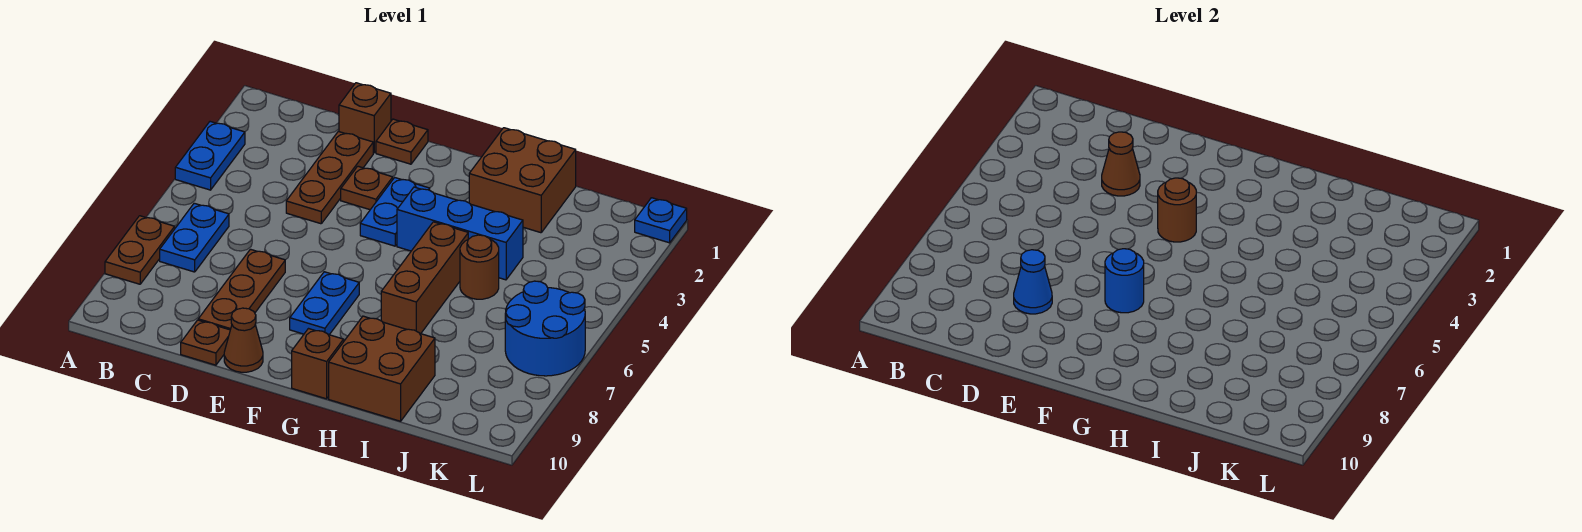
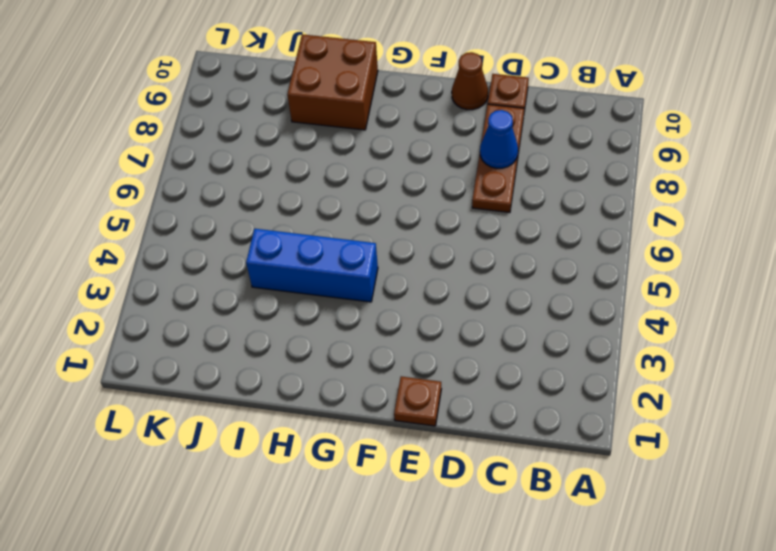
none -> blue plate A3:A4 level 1
none -> brown plate A7:A8 level 1
none -> blue plate B6:B7 level 1

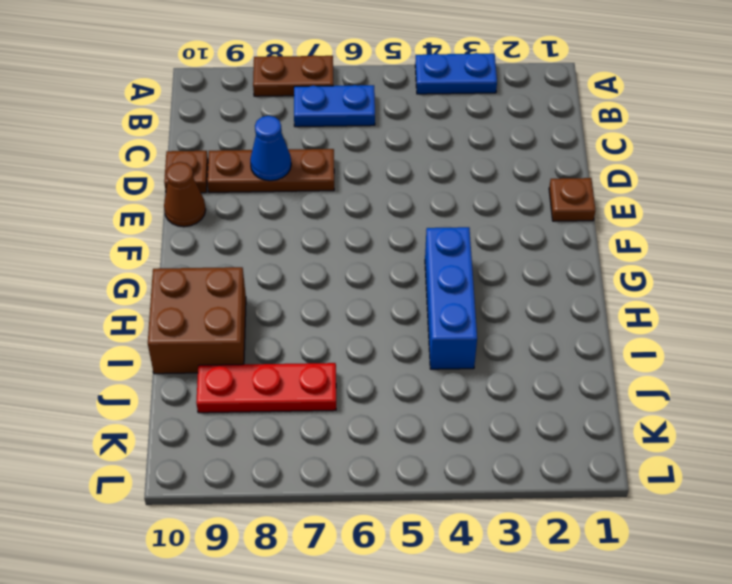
red plate J7:J9 level 1 -> none
none -> brown brick D1 level 1
none -> brown plate D2:D4 level 1
none -> brown plate E3 level 1

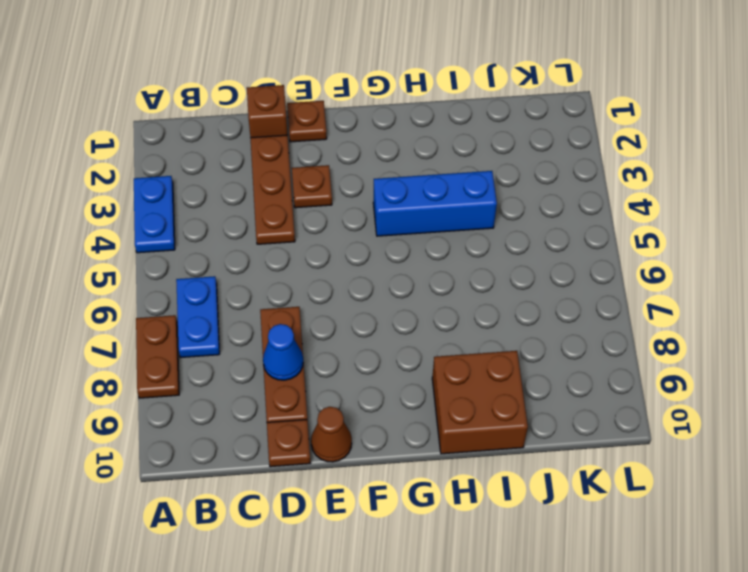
none -> blue plate F3:F4 level 1
none -> blue plate F7:F8 level 1
none -> brown brick G10 level 1

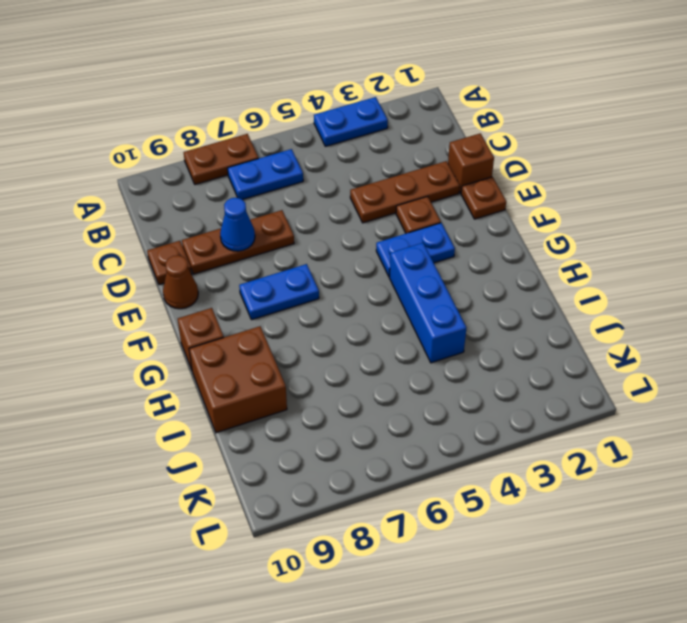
none -> brown brick H1:I2 level 1
none -> brown brick H5:H7 level 1
none -> brown round brick I5 level 1

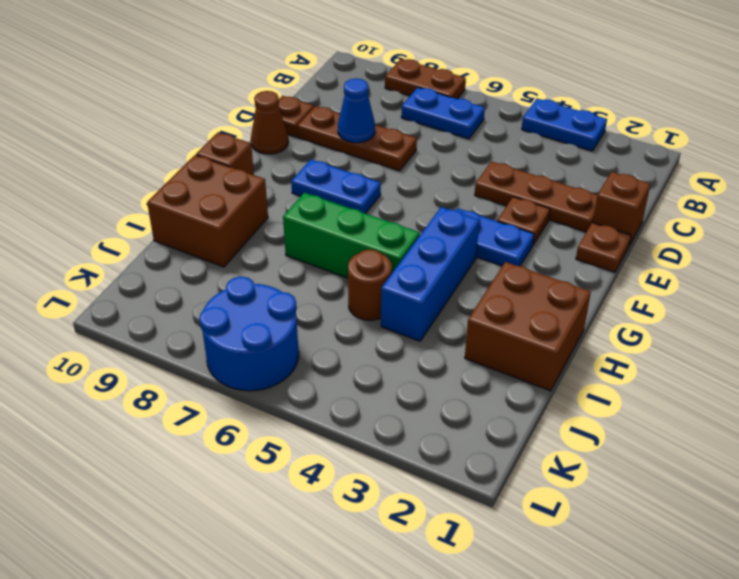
green brick H5:H7 level 1 -> brown brick H5:H7 level 1
none -> blue plate L1 level 1
none -> brown cone D3 level 2
none -> brown round brick F4 level 2

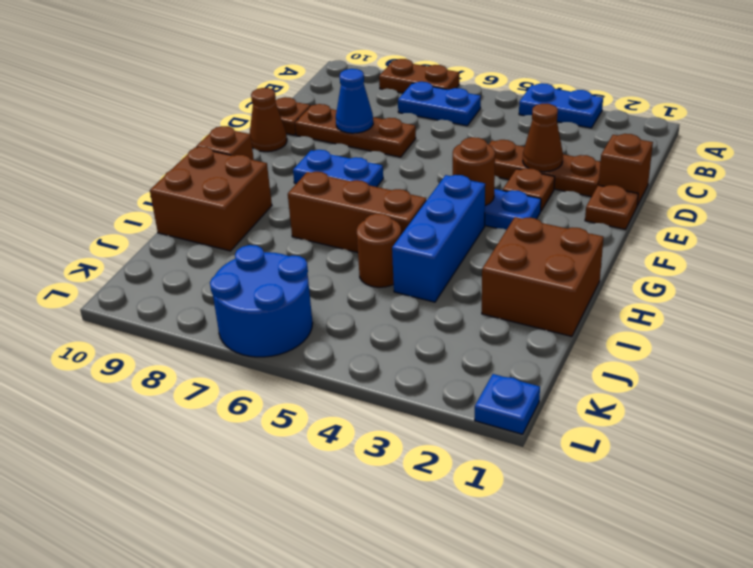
none -> blue round brick F7 level 2

